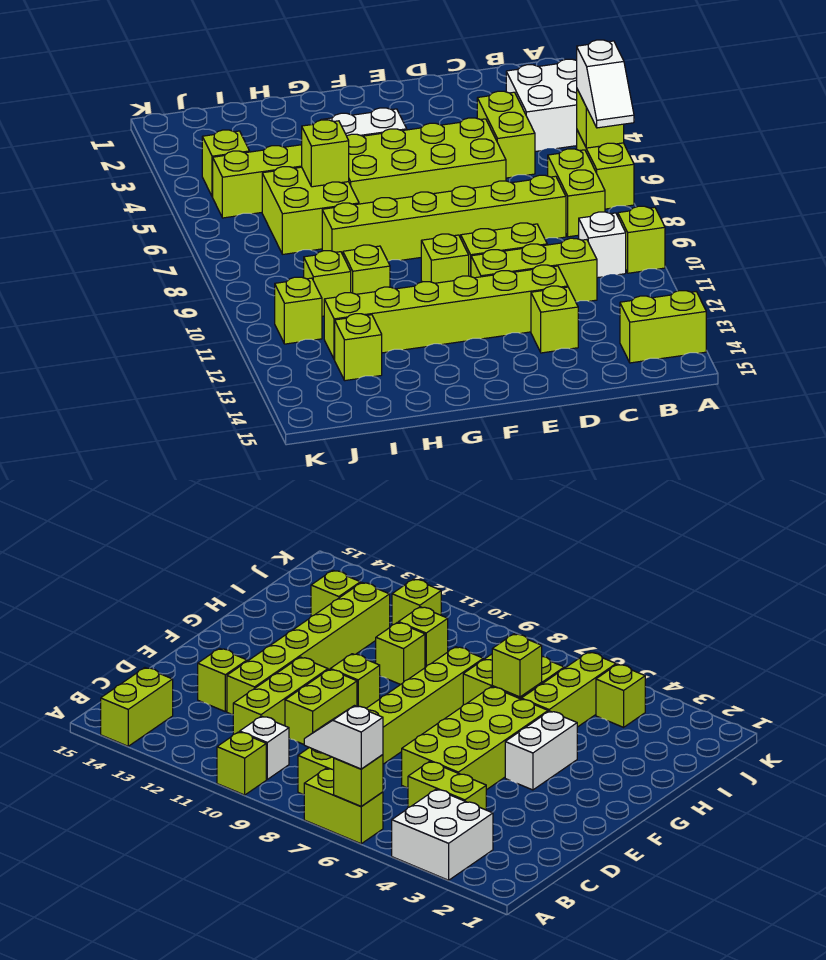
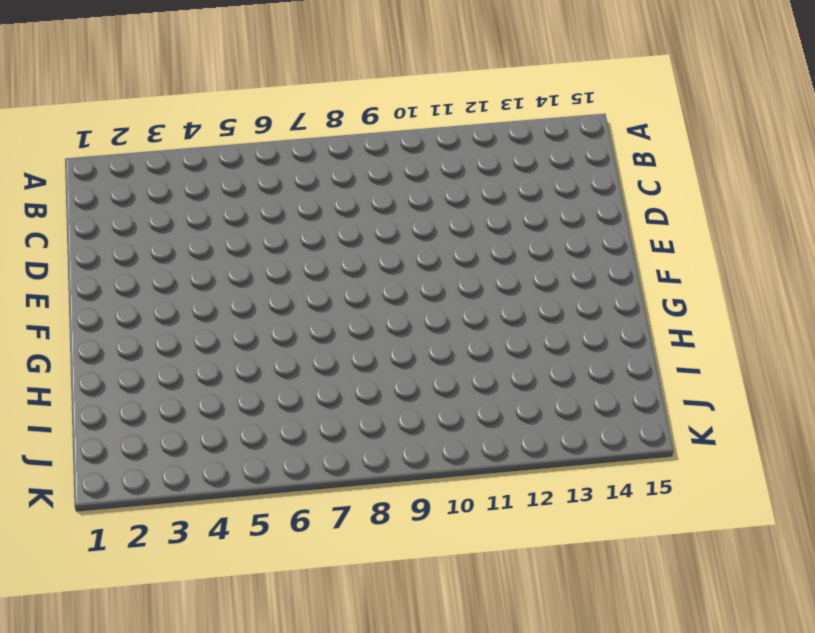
none -> white brick A3:B4 level 1
none -> lime brick A6:A7 level 1
none -> lime brick A10 level 1

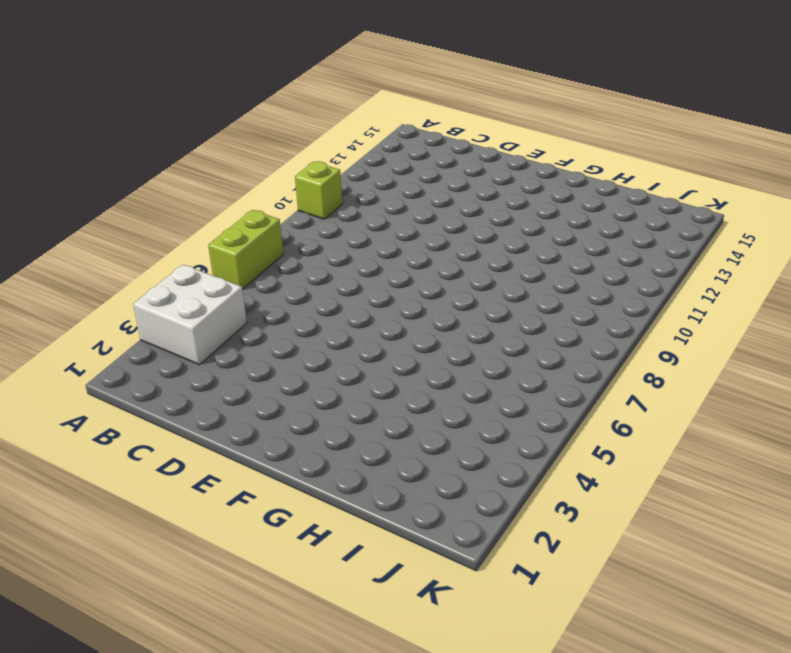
none -> lime brick A14:B14 level 1
none -> lime brick B7:B8 level 1
none -> white brick B10 level 1

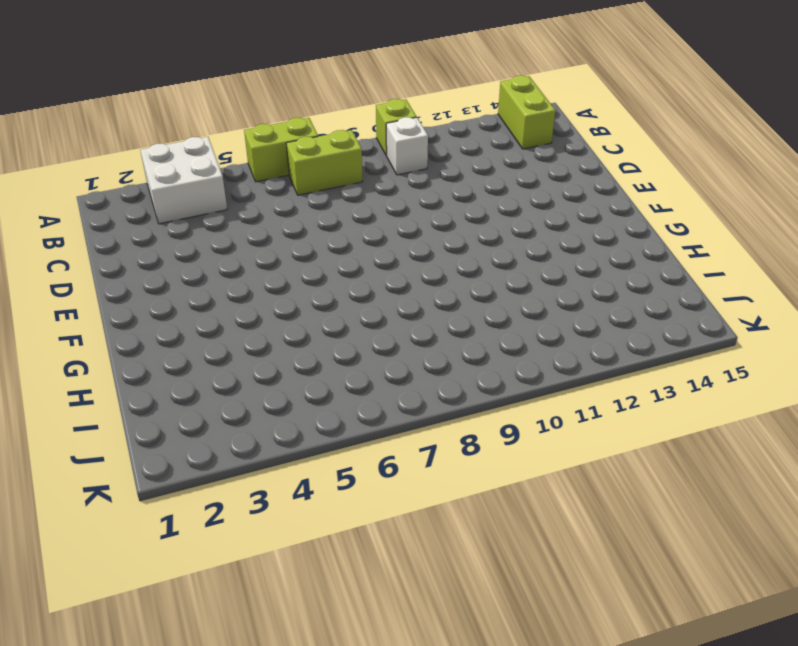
none -> lime brick C4:C5 level 1
none -> lime brick C8:H8 level 1
none -> lime brick C11:E11 level 1

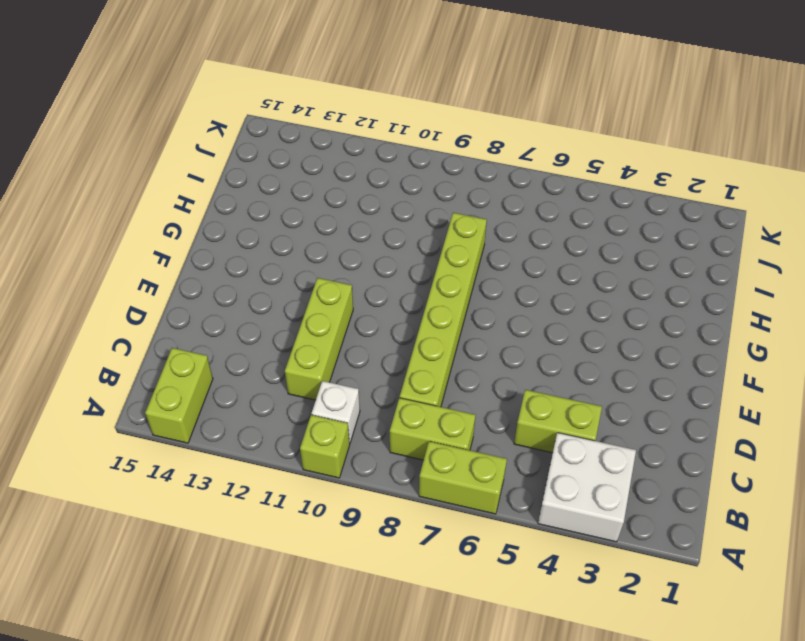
none -> lime brick D5:G6 level 1
none -> lime brick D10:E10 level 1
none -> lime brick D12:I12 level 1

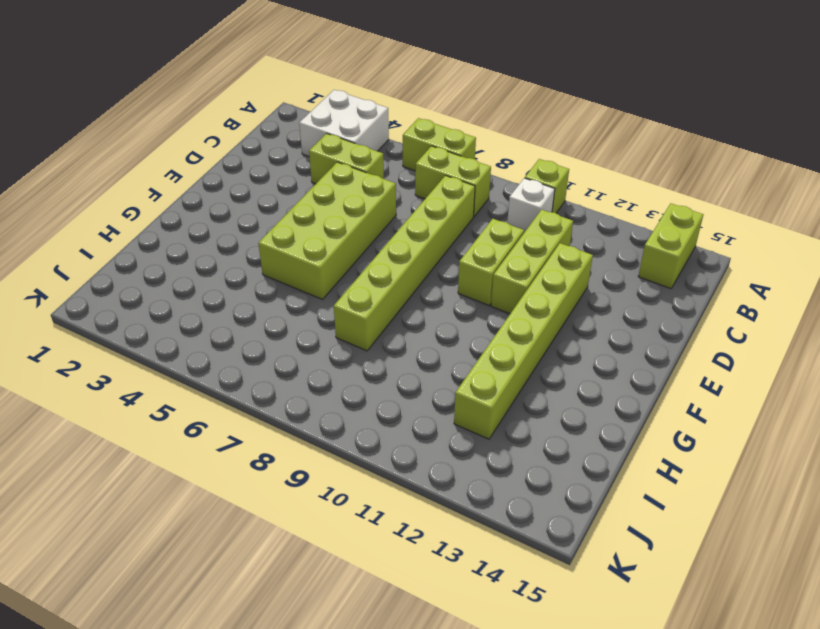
none -> lime brick D13 level 1
none -> white brick F4:G4 level 1
none -> lime brick F10 level 1

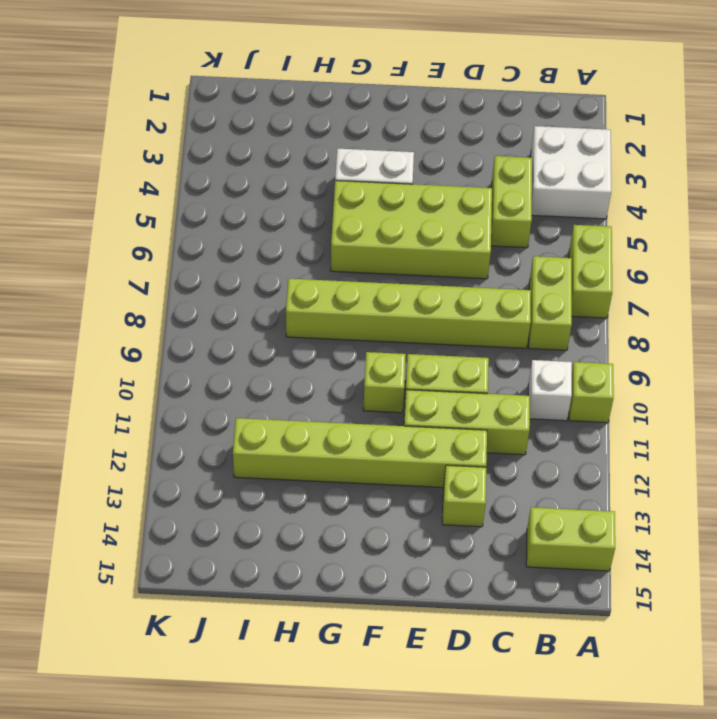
none -> lime brick H5:J5 level 1
none -> lime brick H6:I7 level 1
none -> lime brick H10 level 1

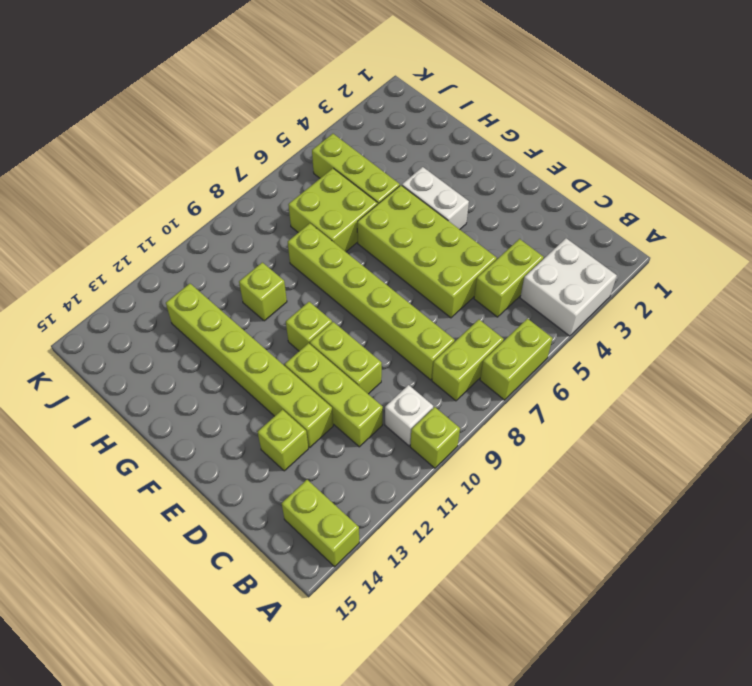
none -> lime brick I10 level 1
none -> lime brick I13 level 1
none -> lime brick J4 level 1

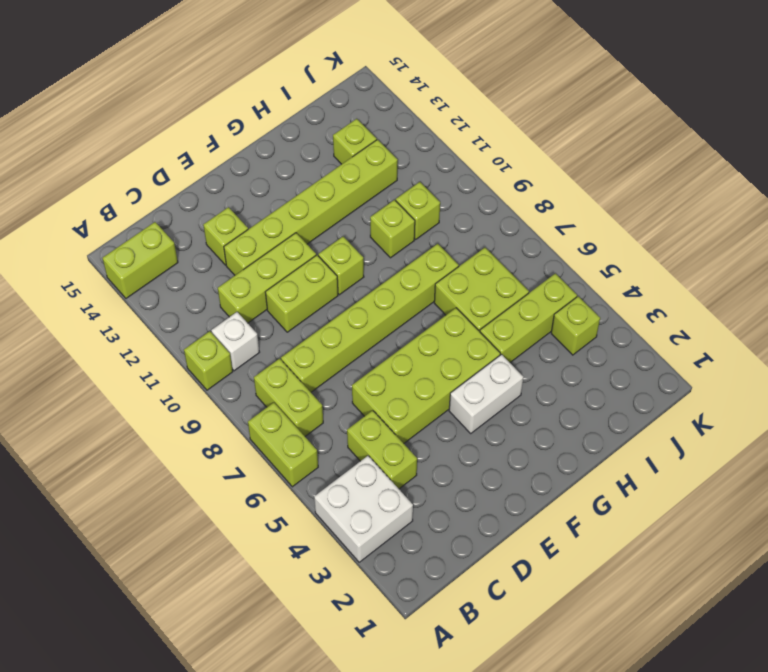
none -> lime brick J11 level 1
none -> lime brick A6 level 2
none -> lime brick H6 level 2

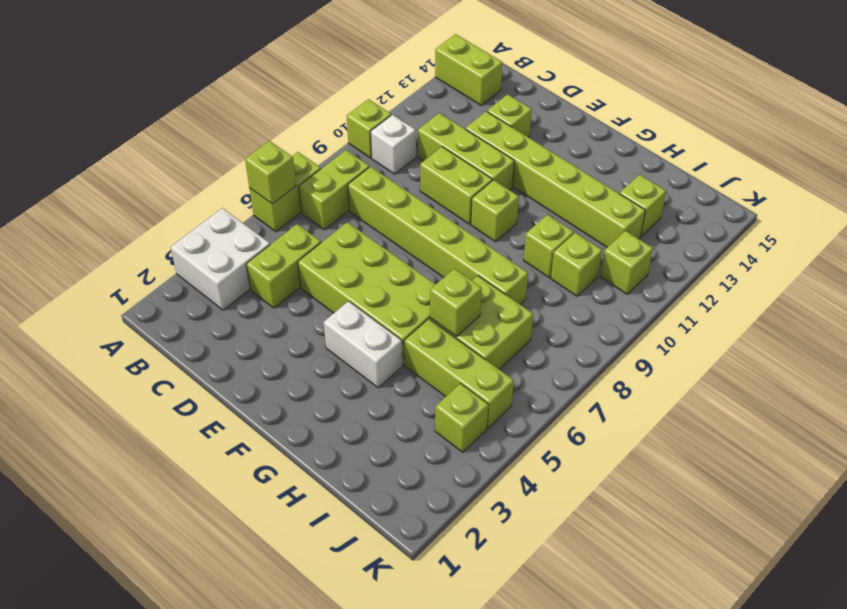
none -> white slope A6:A7 level 3 top 6

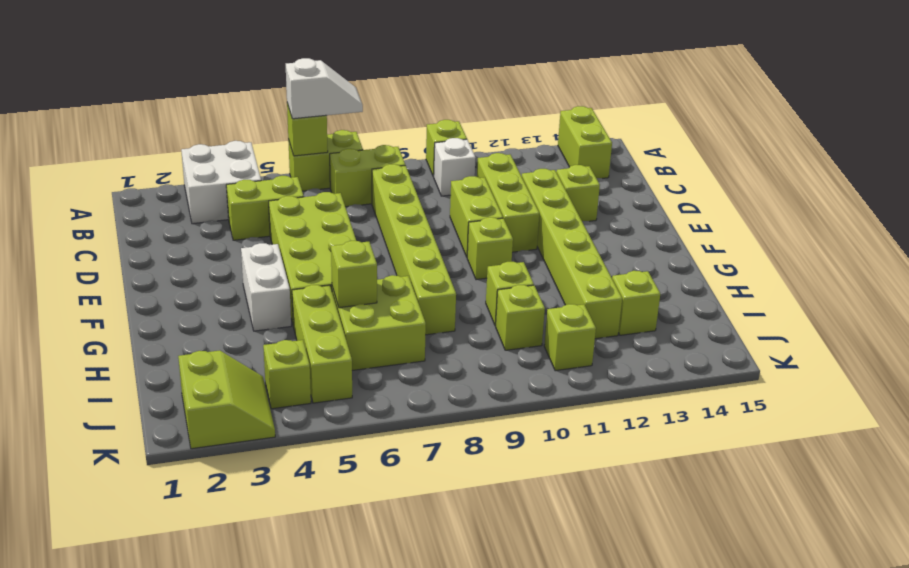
lime slope J2:K3 level 1 top 2 -> none

